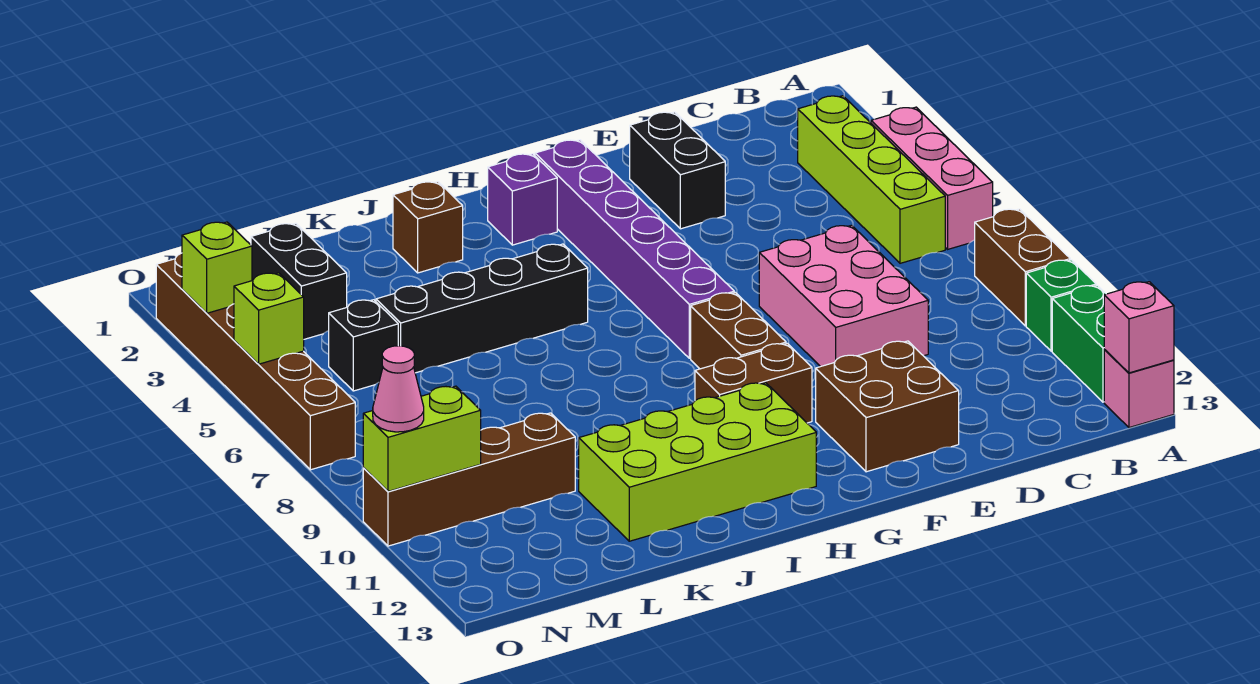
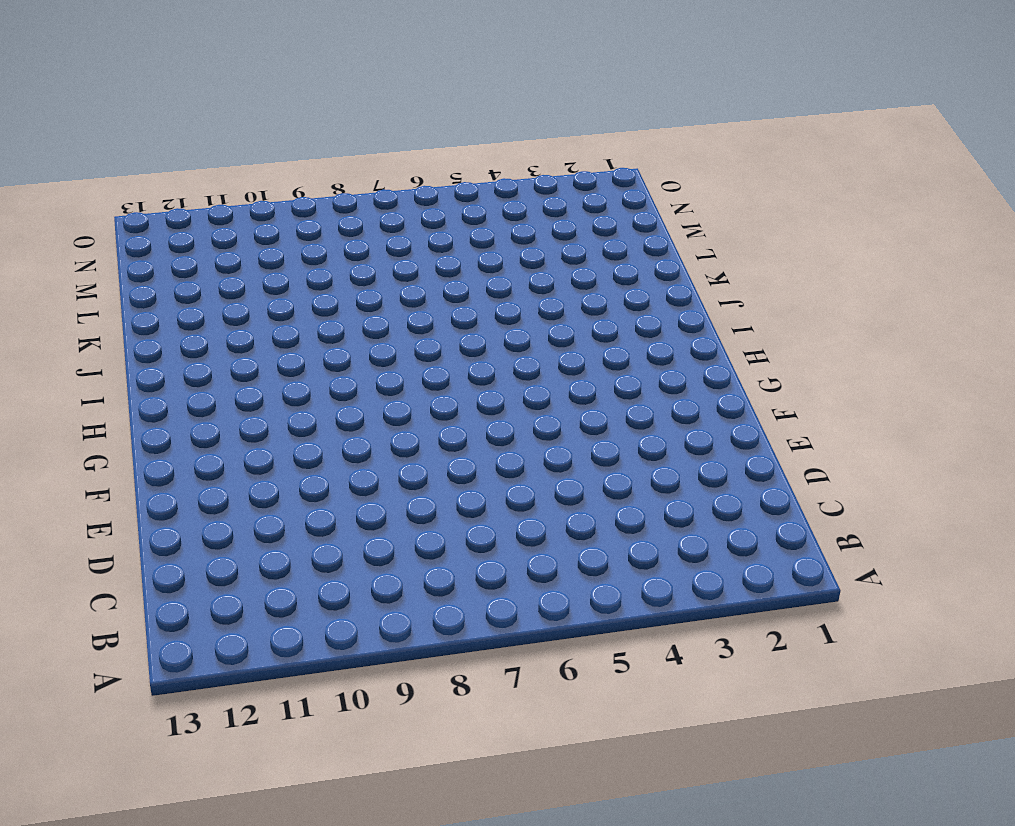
none -> pink brick A4:A6 level 1
none -> brown brick A8:A9 level 1
none -> green brick A10 level 1

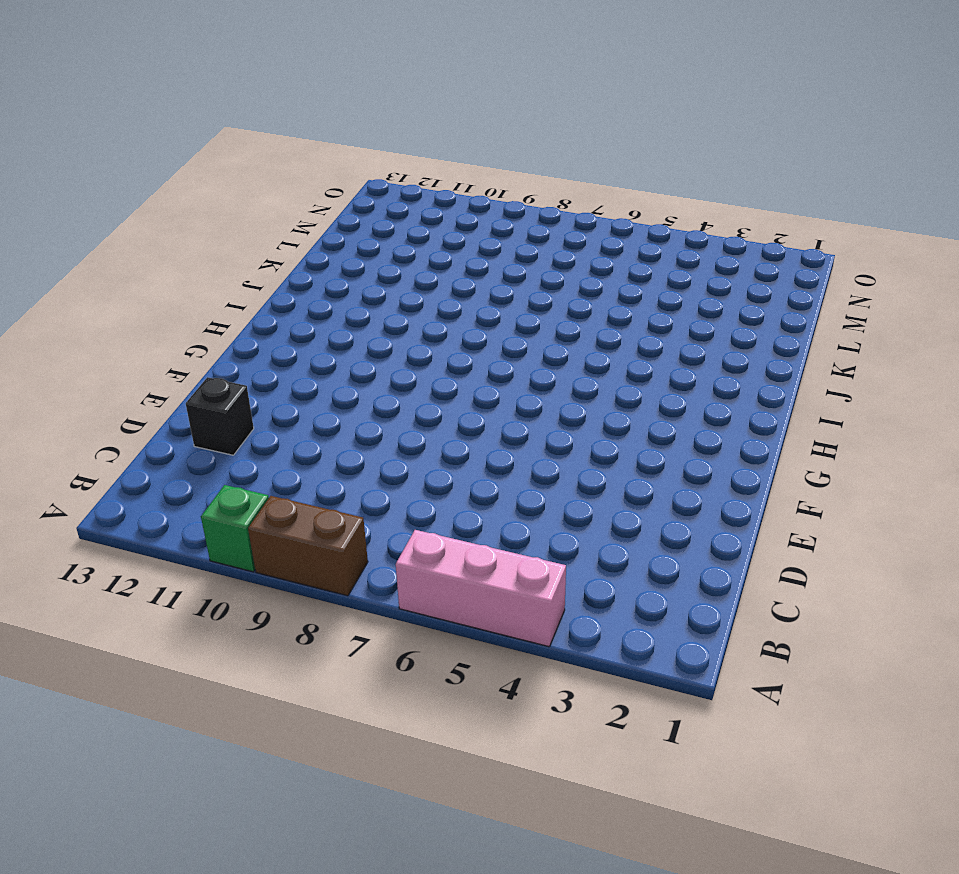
black brick D12 level 1 -> black brick M5 level 1
none -> green brick A11:A12 level 1
none -> pink brick A13 level 1
none -> lime brick B3:B6 level 1

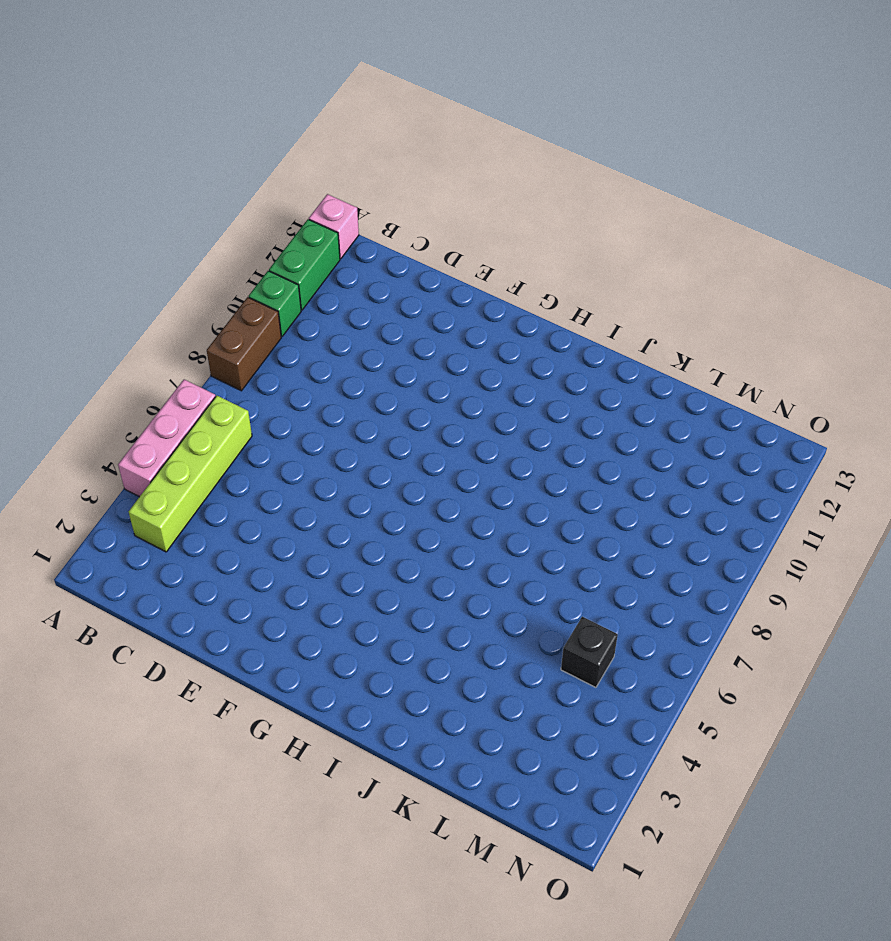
none -> pink brick D7:E9 level 1
none -> black brick E2:E3 level 1
none -> brown brick E11:F12 level 1

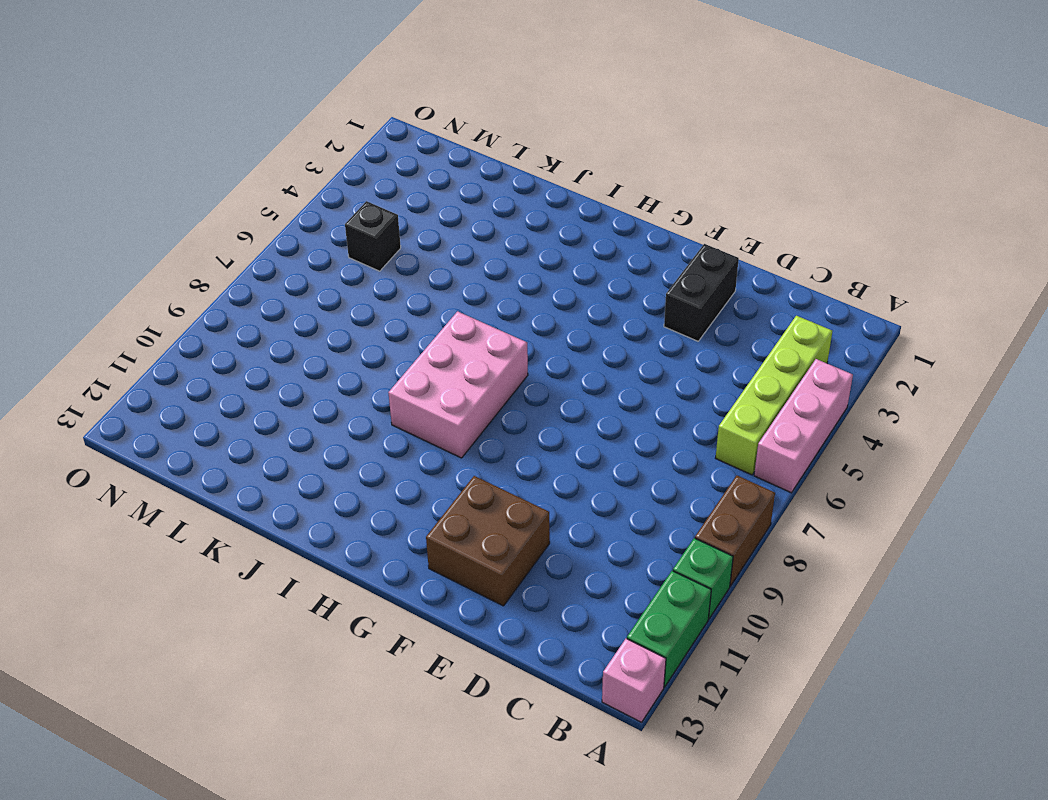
pink brick H7:I9 level 1 -> pink brick D7:E9 level 1
none -> purple brick G2:G7 level 1
none -> brown brick G8:G9 level 1
none -> brown brick G10:H10 level 1

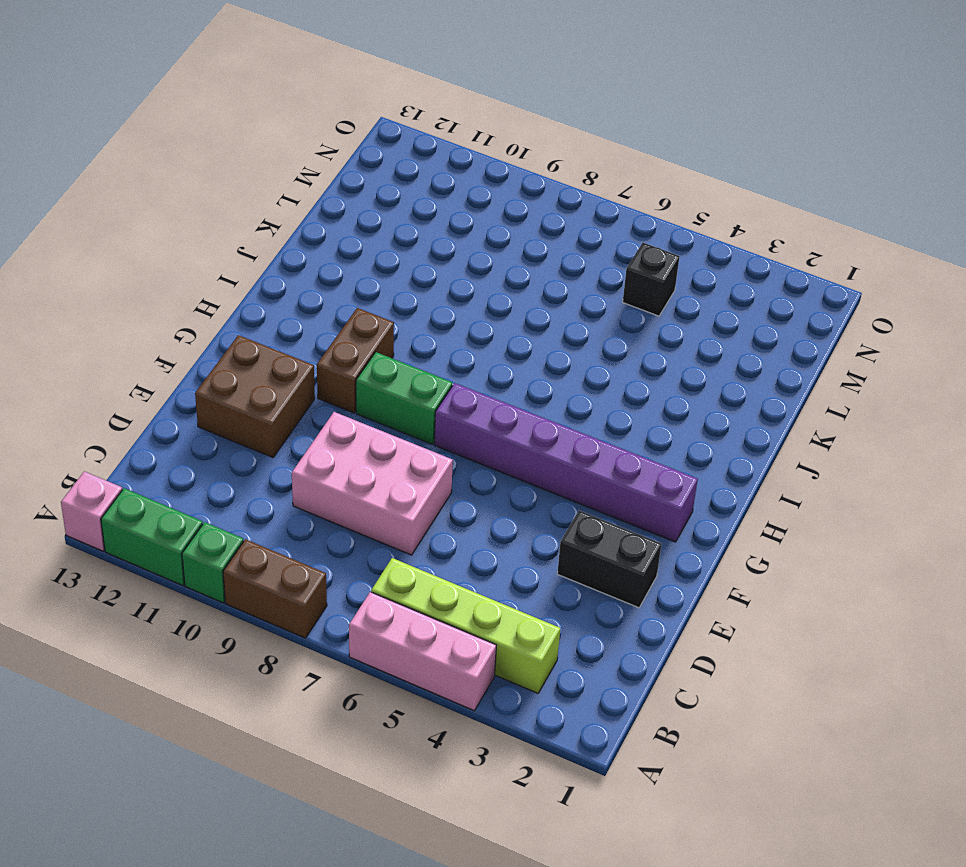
green brick G8:G9 level 1 -> brown brick G8:G9 level 1
none -> purple brick H2 level 1
none -> lime brick H11:K12 level 1
none -> black brick I5:L5 level 1

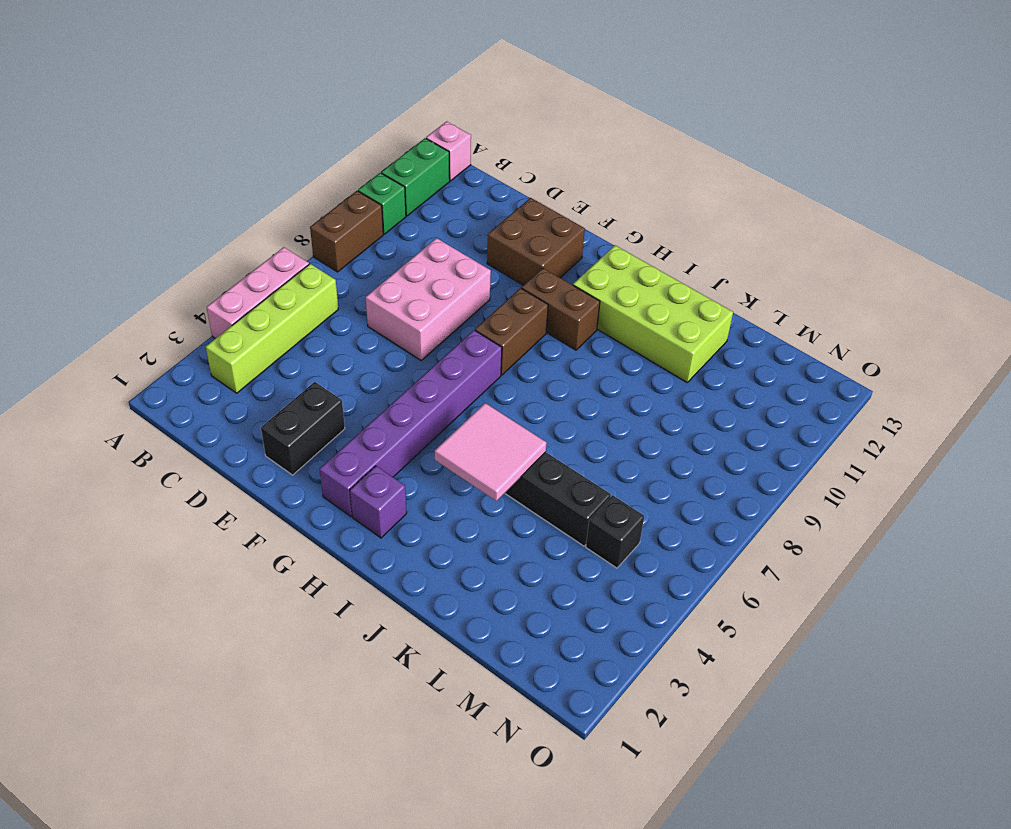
pink tile I4:J5 level 2 -> none
none -> brown brick J2 level 1
none -> brown brick L10:O10 level 1
none -> black brick M2:M3 level 1

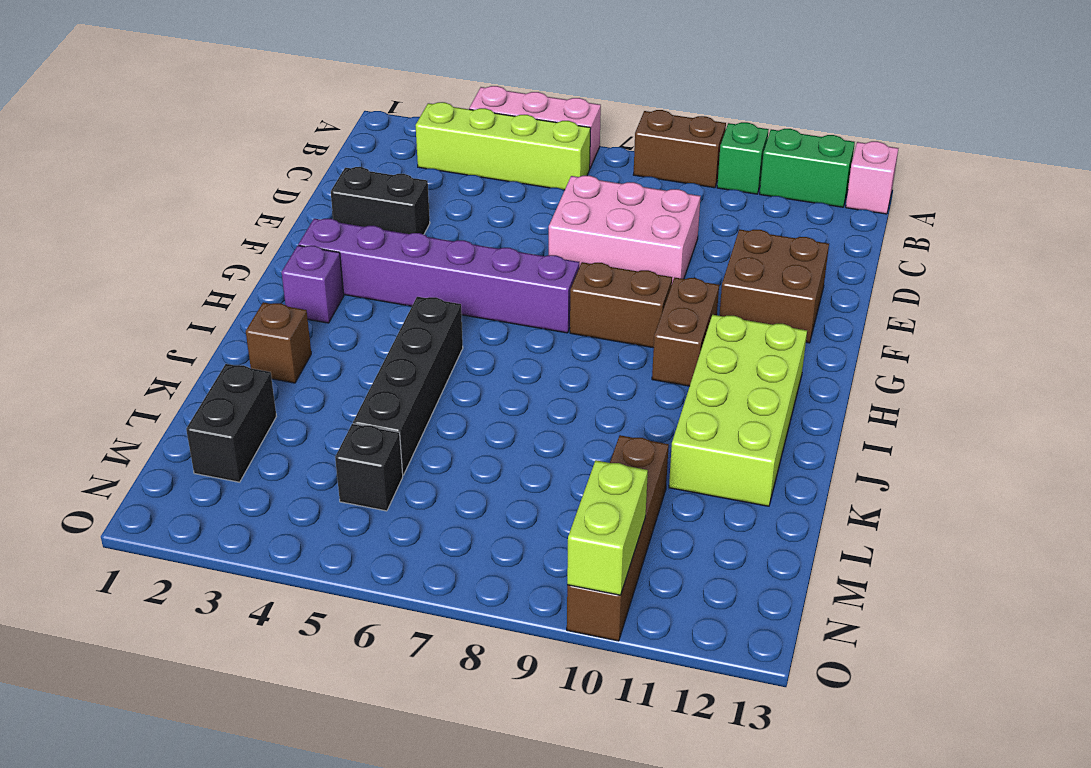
black brick L2:M2 level 1 -> black brick M2:M3 level 1
none -> brown brick O2:O7 level 1
none -> pink brick A13 level 2
none -> lime brick O3 level 2

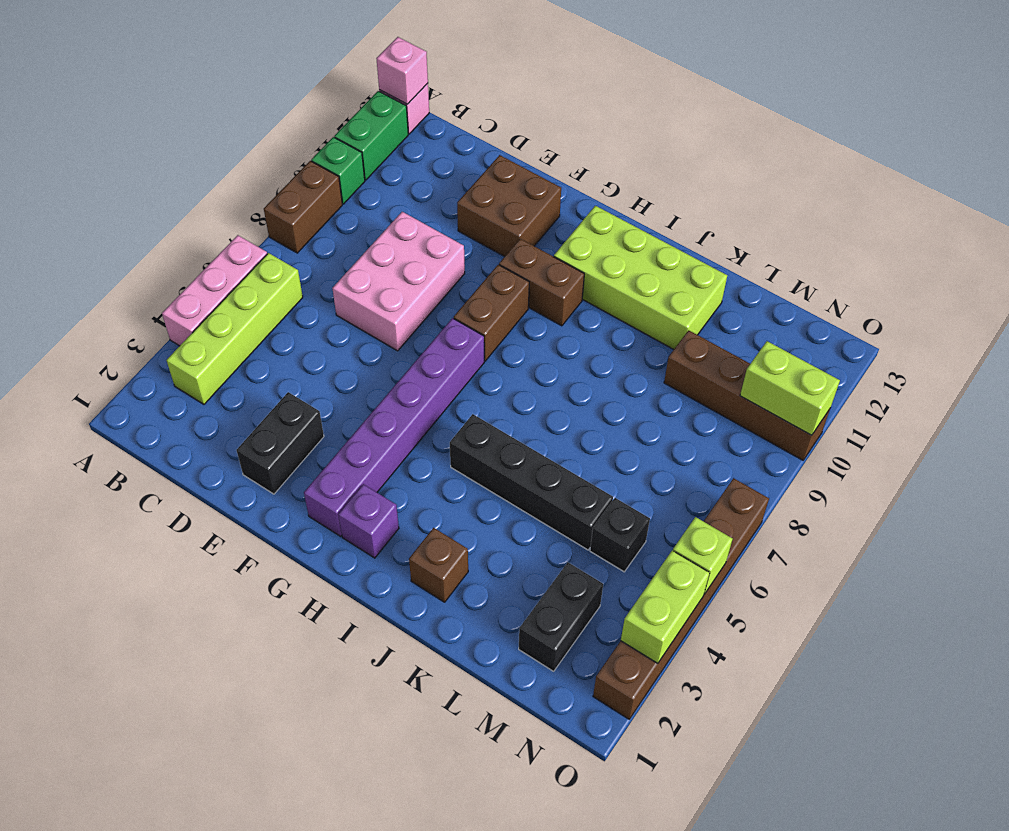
lime brick O3:O4 level 2 -> lime brick O3 level 2
none -> pink cone O10 level 3

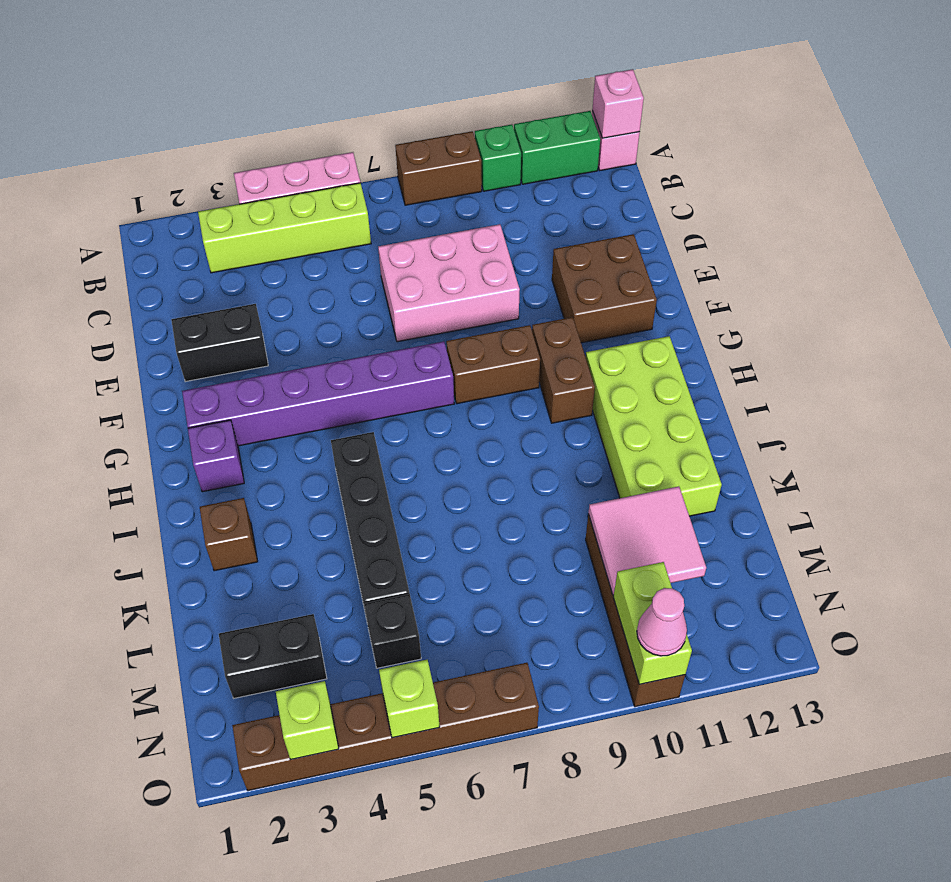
pink tile L10:M11 level 2 -> none

